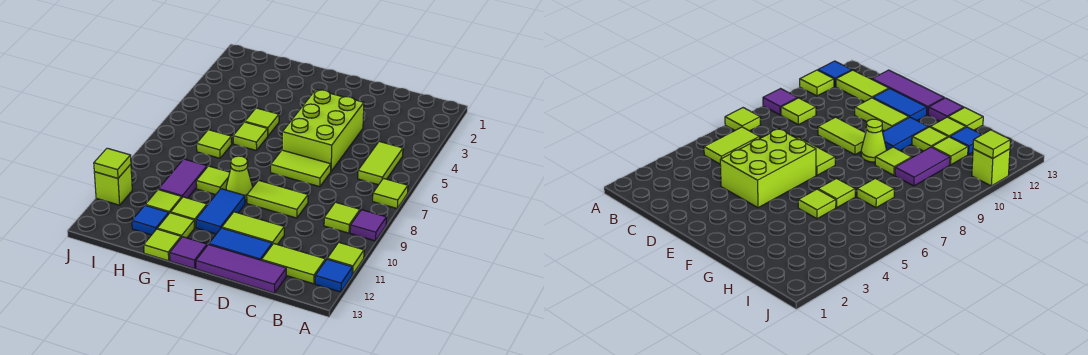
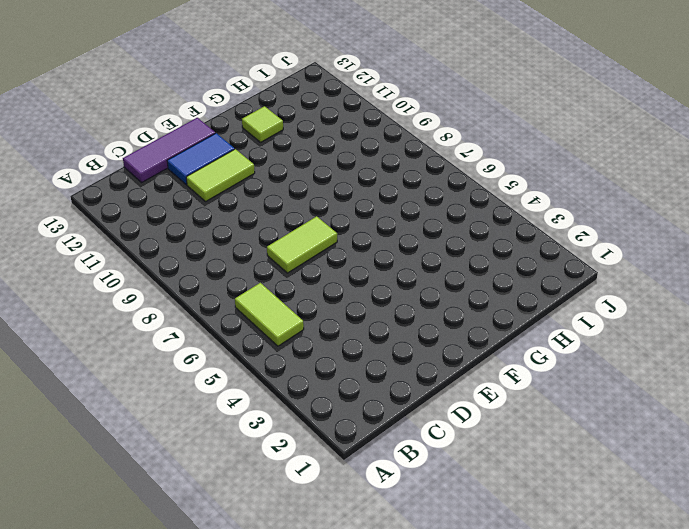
none -> lime tile A7 level 1
none -> purple tile A9 level 1
none -> lime tile A11 level 1

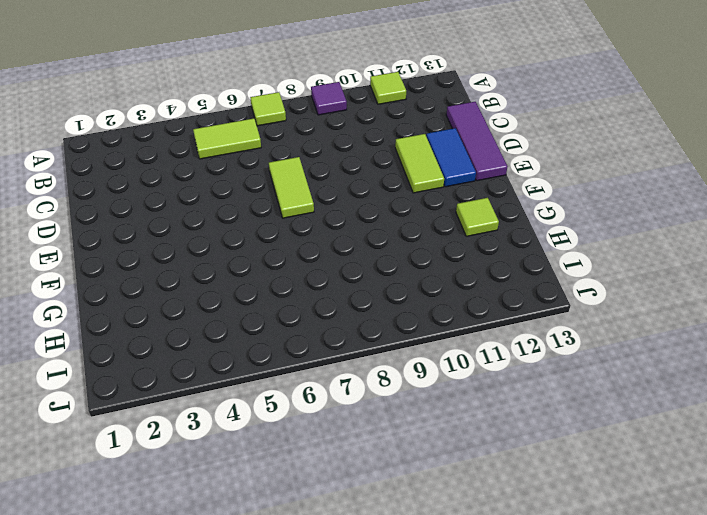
none -> blue tile A12 level 1
none -> lime tile B9 level 1
none -> lime tile B12:C12 level 1

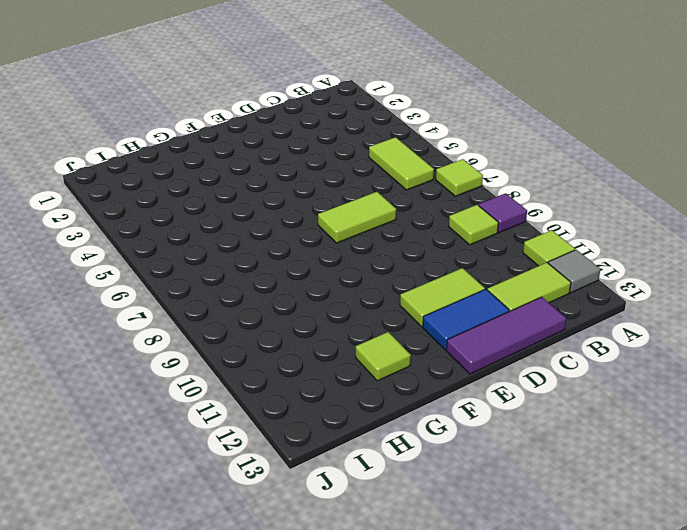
grey tile A12 level 1 -> blue tile A12 level 1
none -> lime brick D4:E6 level 1
none -> lime tile D9:E9 level 1
none -> lime cone F9 level 1

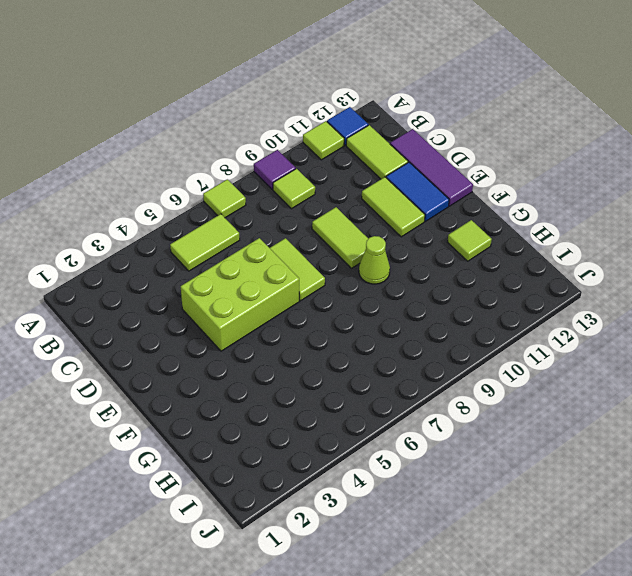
none -> blue tile F10:F11 level 1
none -> purple tile F13 level 1
none -> lime tile G5 level 1

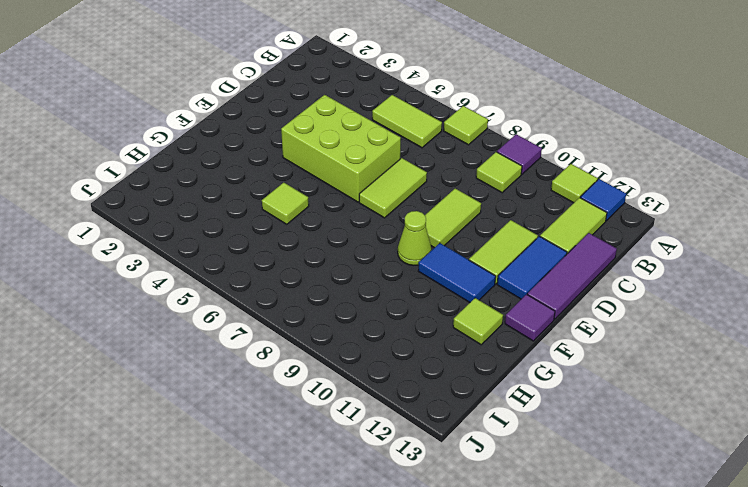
none -> lime tile G6 level 1
none -> lime tile G9 level 1
none -> lime tile G11 level 1

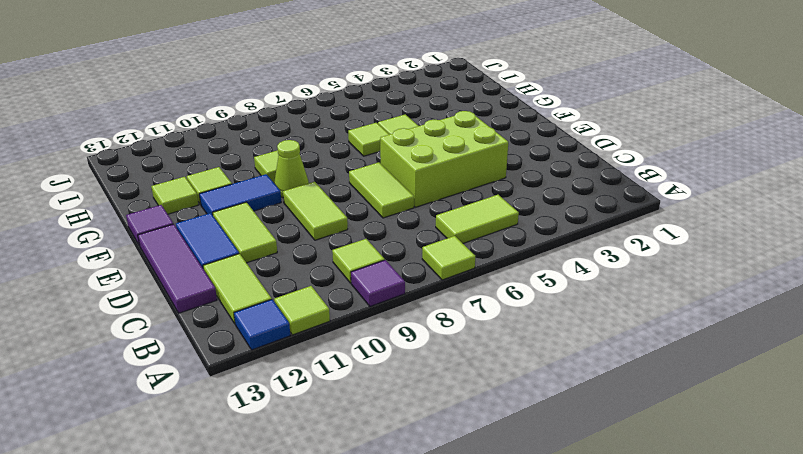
none -> lime tile G13 level 1
none -> lime tile H7 level 1
none -> purple tile H9:H10 level 1

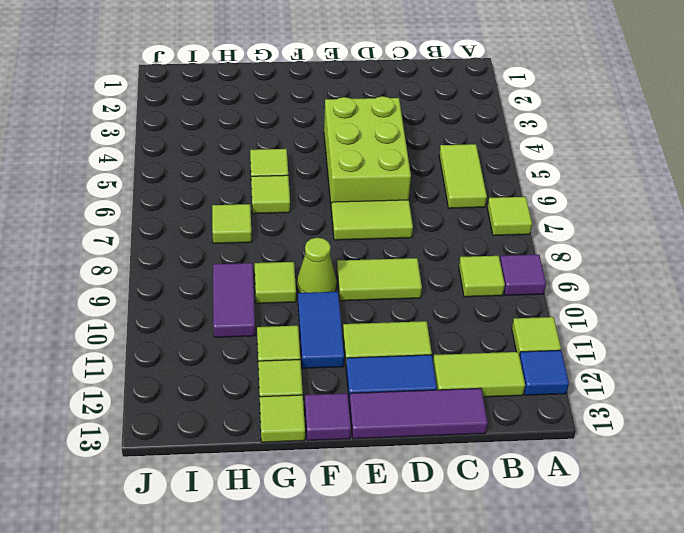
none -> lime tile H11 level 1
none -> blue tile H12 level 1
none -> lime brick J11 level 1

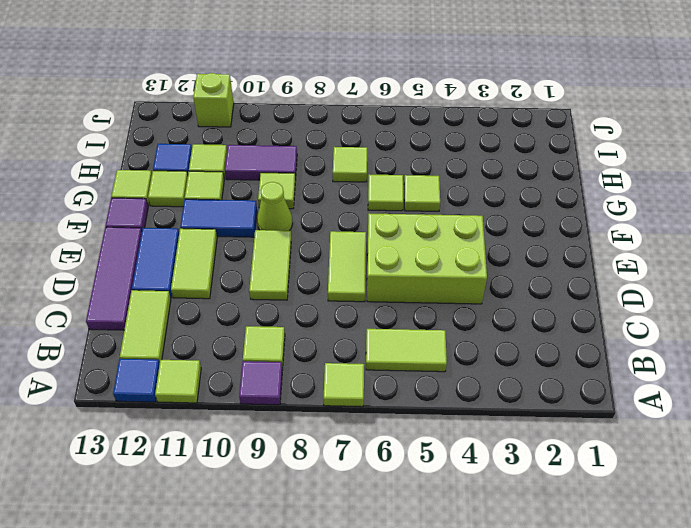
none -> lime tile J11 level 2

